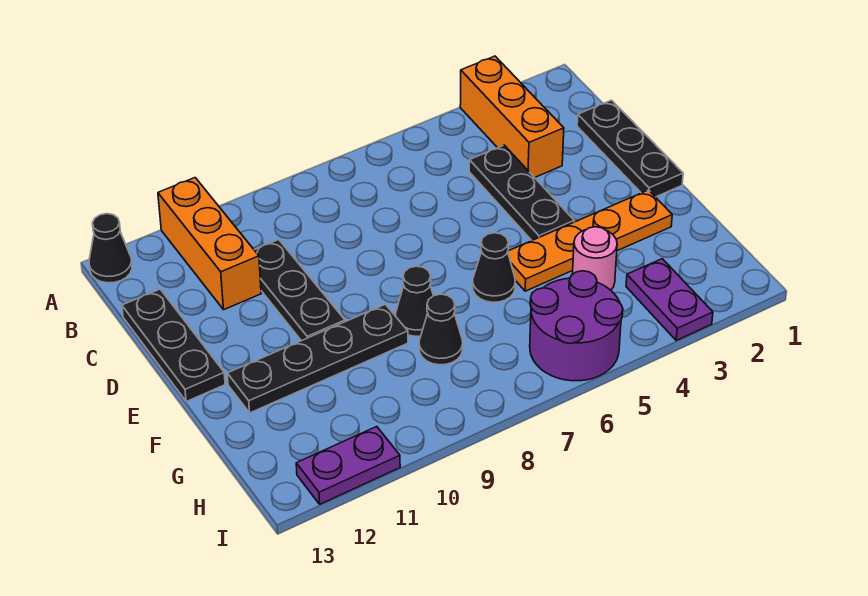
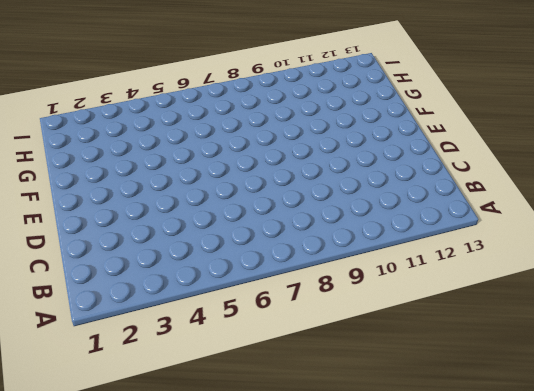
none -> orange brick A3:C3 level 1
none -> orange brick A11:C11 level 1
none -> black cone A13 level 1

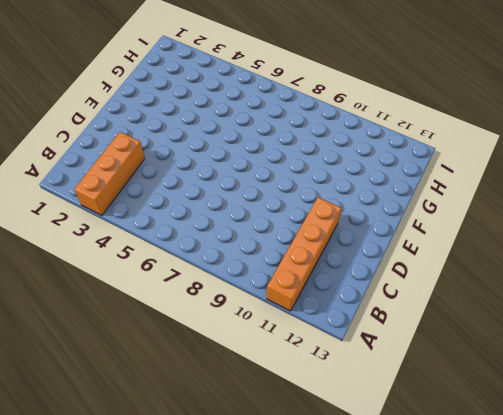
orange brick A11:D11 level 1 -> orange brick A11:C11 level 1
none -> black cone A13 level 1
none -> black plate C1:E1 level 1
none -> black plate C4:E4 level 1

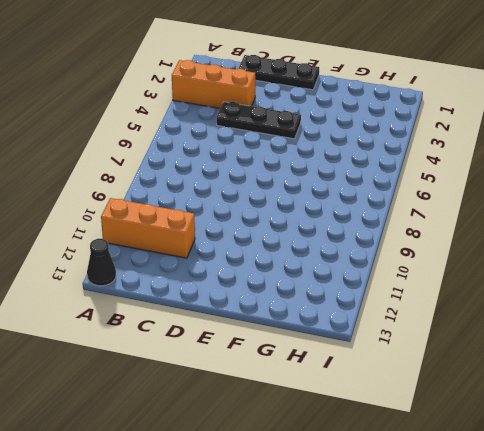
none -> black plate C10:E10 level 1
none -> black plate C13:E13 level 1
none -> orange plate F2:F5 level 1

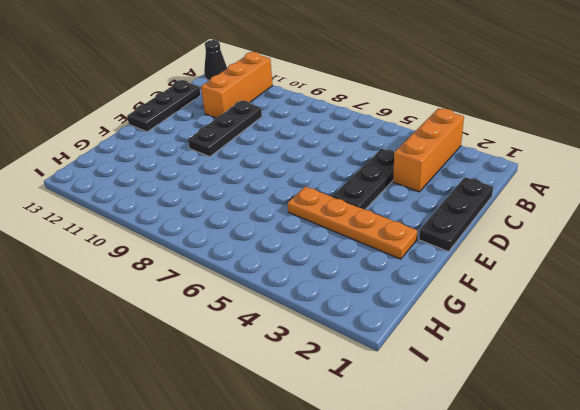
none -> black cone F6 level 1
none -> black cone F8 level 1
none -> black plate F9:F12 level 1

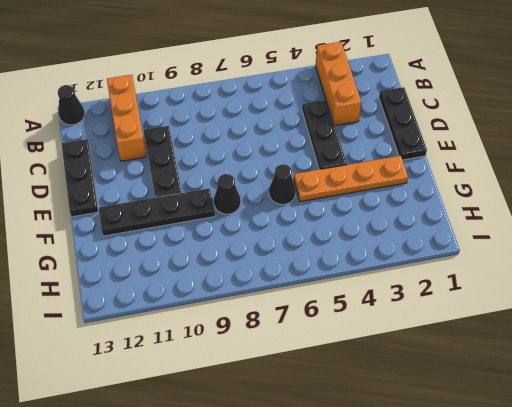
none -> pink round brick G4 level 1
none -> black cone G8 level 1
none -> purple plate H3:I3 level 1

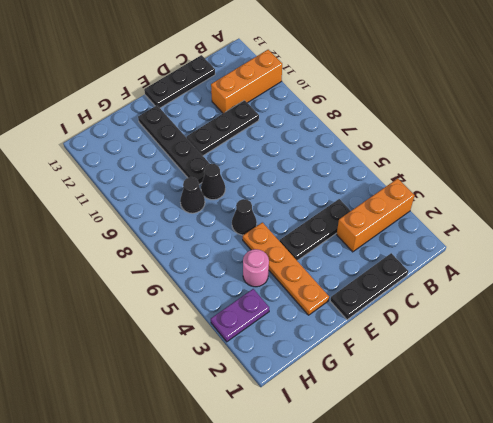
none -> black cone A13 level 1
none -> purple round brick H5:I6 level 1
none -> purple plate I11:I12 level 1

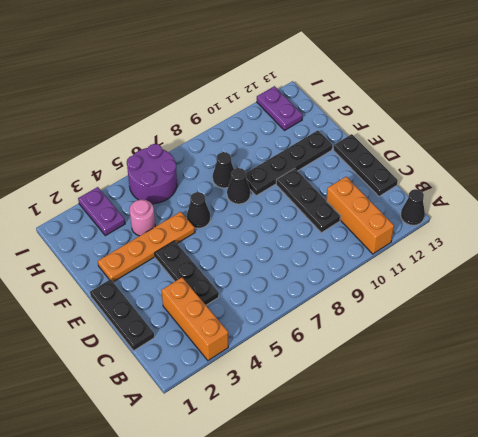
purple plate H12:I12 level 1 -> purple plate I11:I12 level 1

